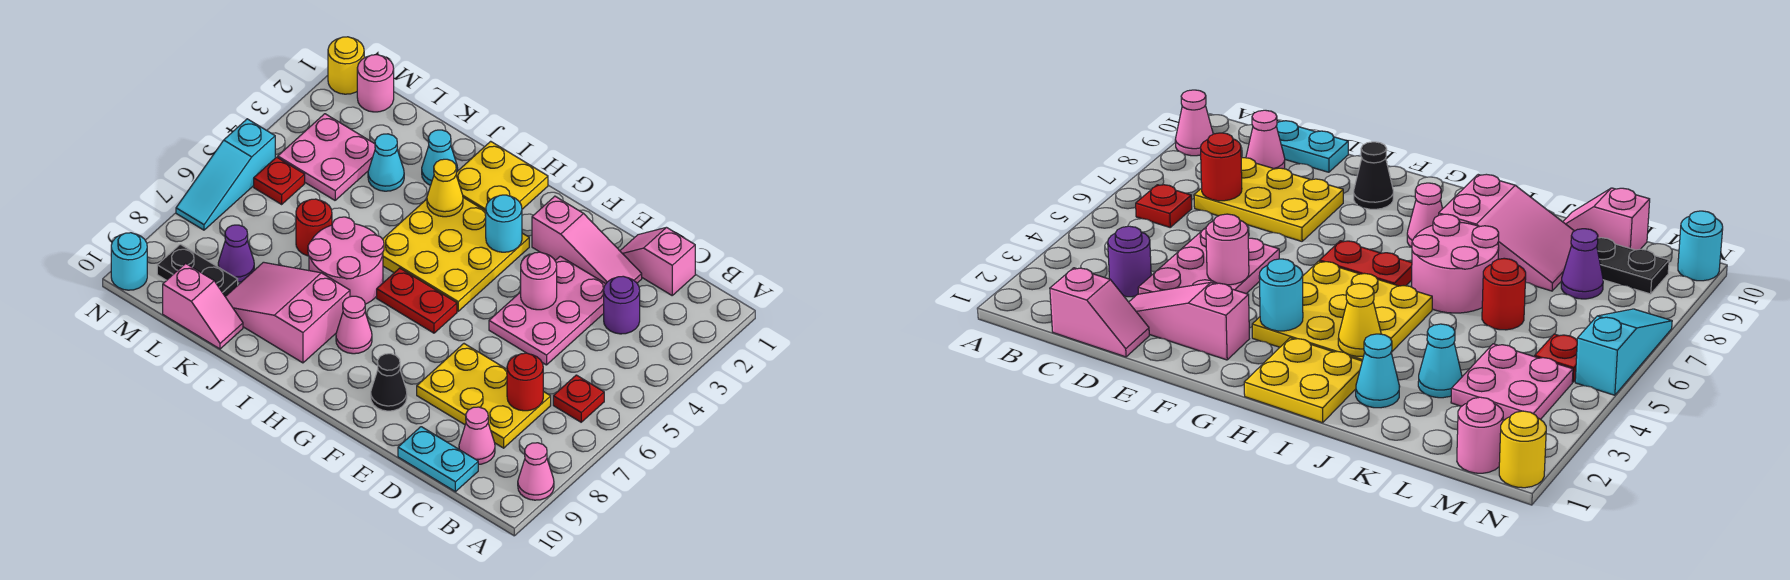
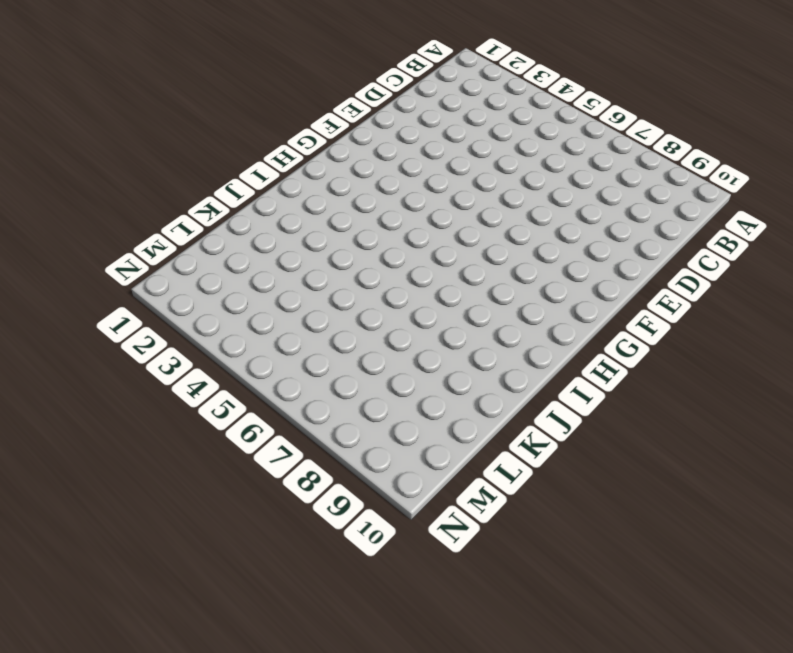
none -> pink cone A9 level 1
none -> red plate B6 level 1
none -> pink slope C1:D1 level 1 top C
none -> purple round brick C3 level 1

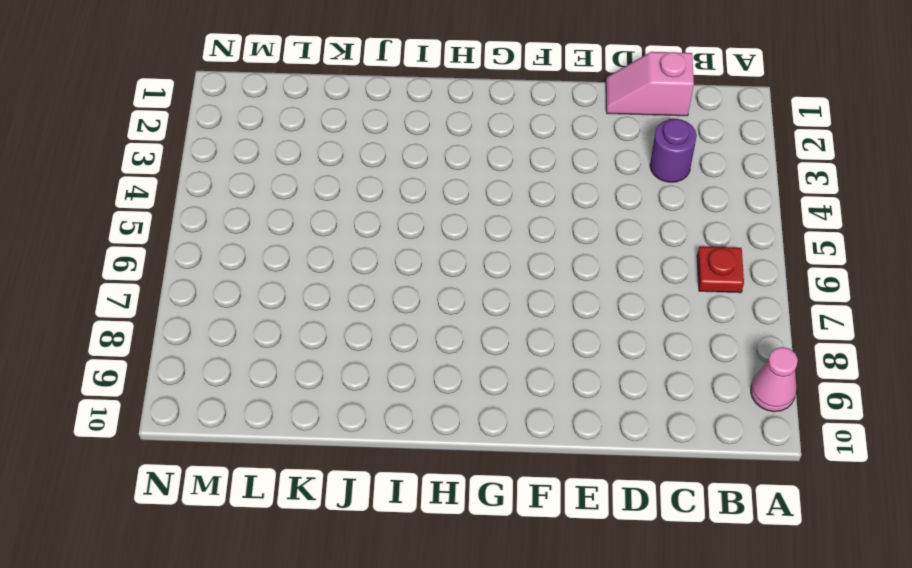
none -> yellow plate C7:E8 level 1
none -> pink cone C9 level 1
none -> cyan plate C10:D10 level 1
none -> pink slope D2:F2 level 1 top F

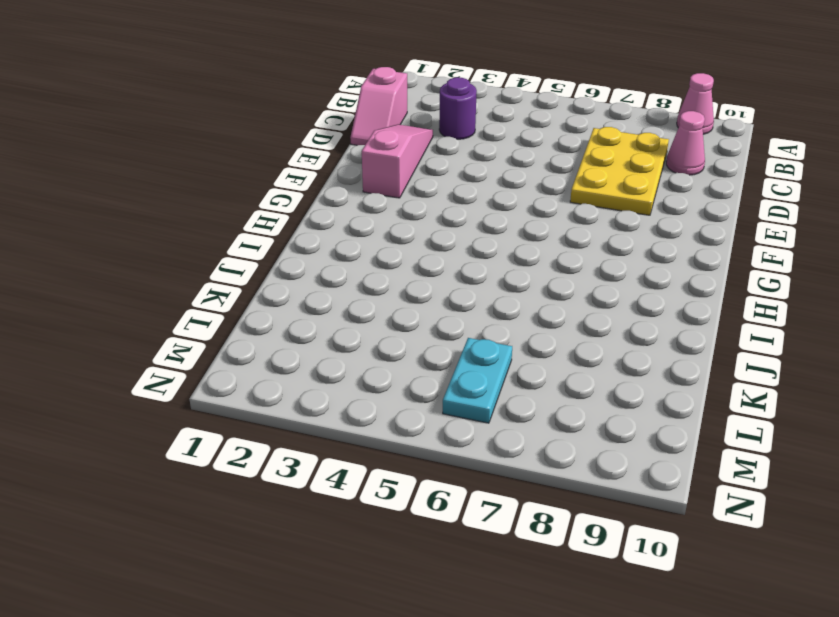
cyan plate L6:M6 level 1 -> cyan plate C10:D10 level 1
none -> red plate B6 level 1
none -> pink plate D3:E5 level 1
none -> black cone F9 level 1
none -> yellow plate G3:I5 level 1

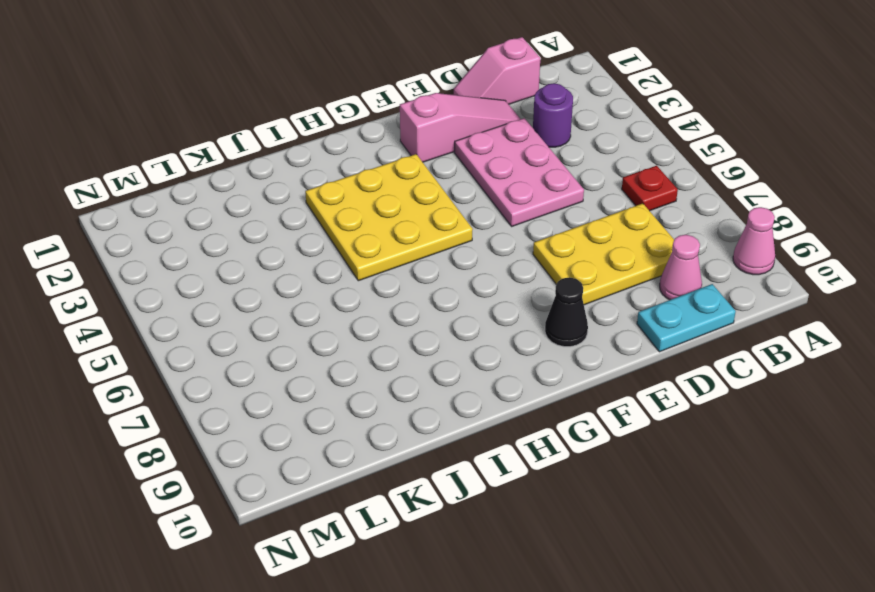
none -> red plate G6:H6 level 1
none -> yellow plate H1:I2 level 1
none -> pink cone H8 level 1
none -> pink round brick I6:J7 level 1

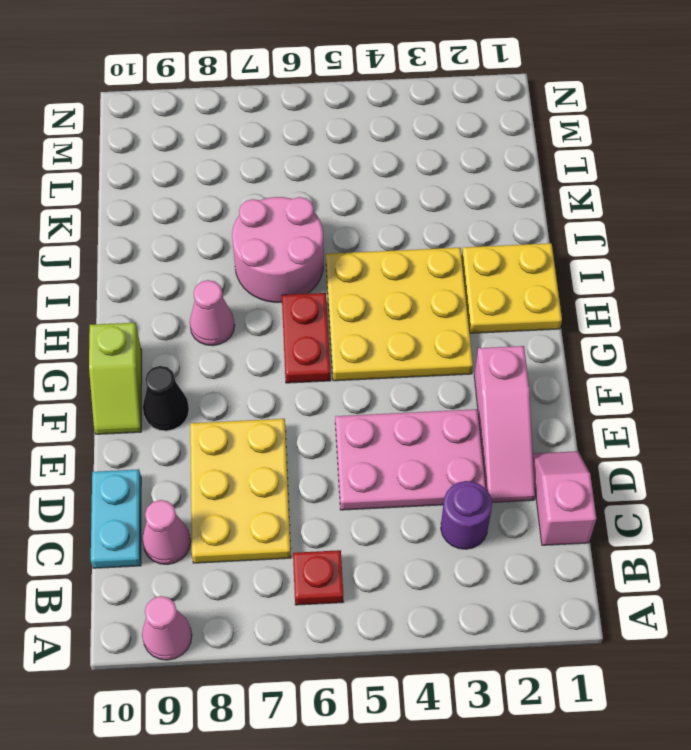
lime slope F10:G10 level 1 top G -> none
none -> pink slope I8:K9 level 1 top I
none -> cyan cone J2 level 1
none -> cyan cone K3 level 1
none -> red round brick K6 level 1

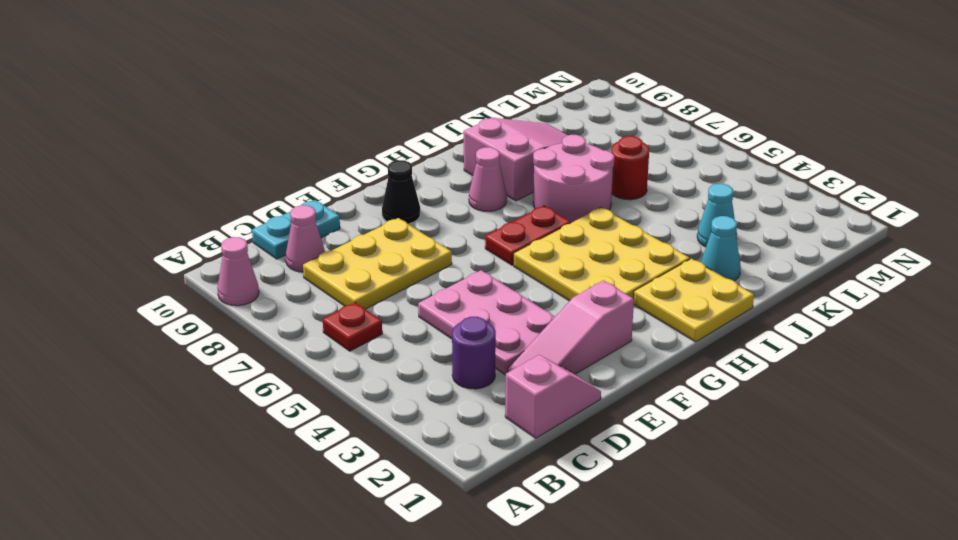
none -> pink slope K10:L10 level 1 top L
none -> pink plate L3:M4 level 1
none -> purple cone L8 level 1
none -> black plate L9:M9 level 1

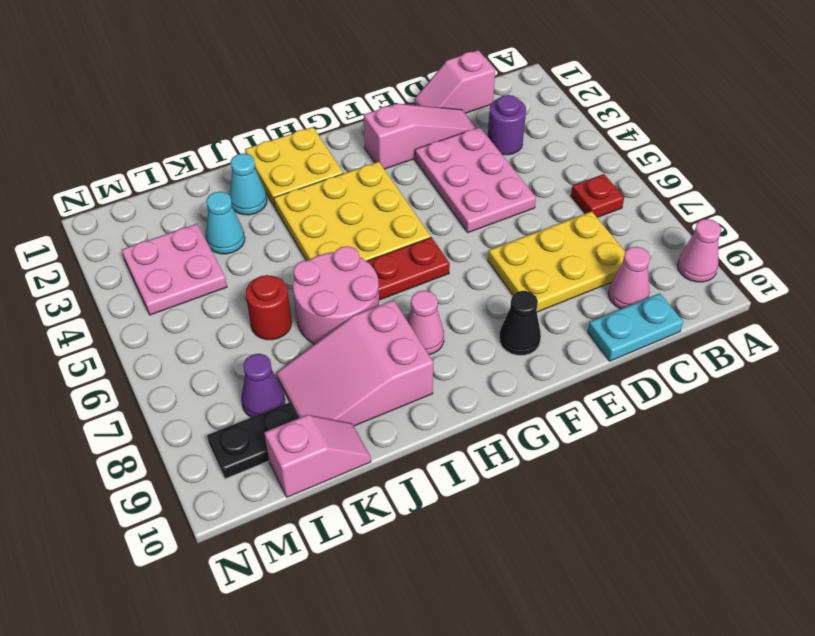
none -> pink round brick M1 level 1
none -> red plate M5 level 1
none -> yellow round brick N1 level 1
none -> cyan slope N5:N7 level 1 top 5

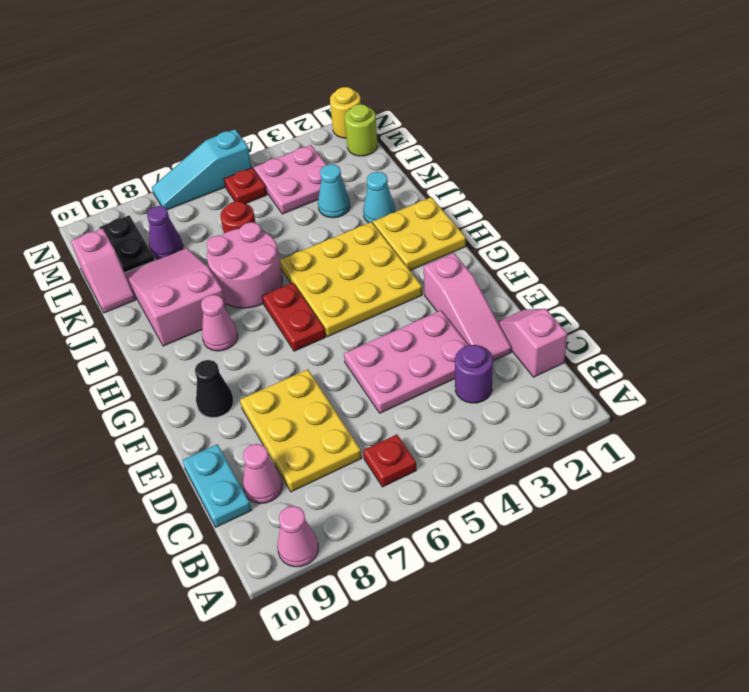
lime round brick M1 level 1 -> pink round brick M1 level 1
none -> cyan round brick N10 level 1
none -> red round brick C7 level 2
none -> pink round brick E4 level 2
none -> cyan round brick G3 level 2

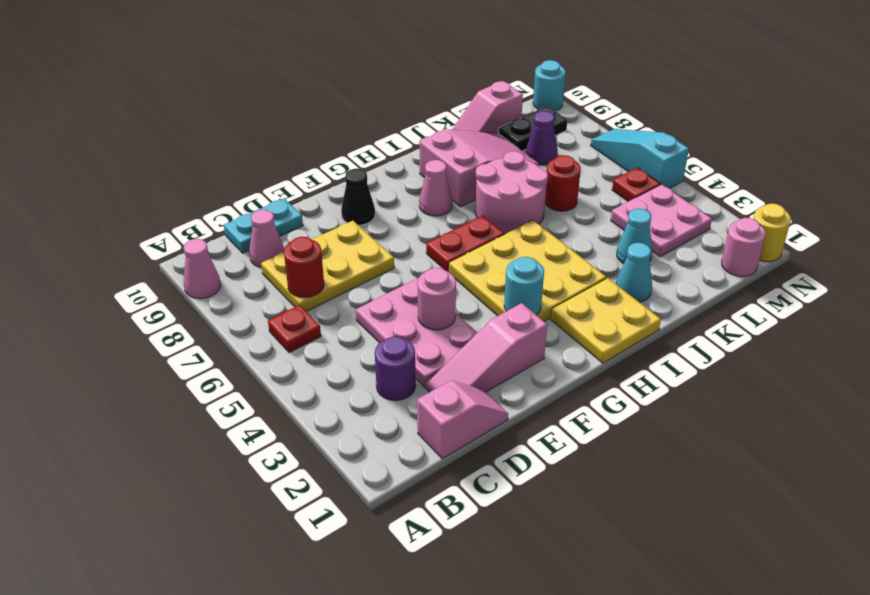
none -> yellow cone I3 level 2

